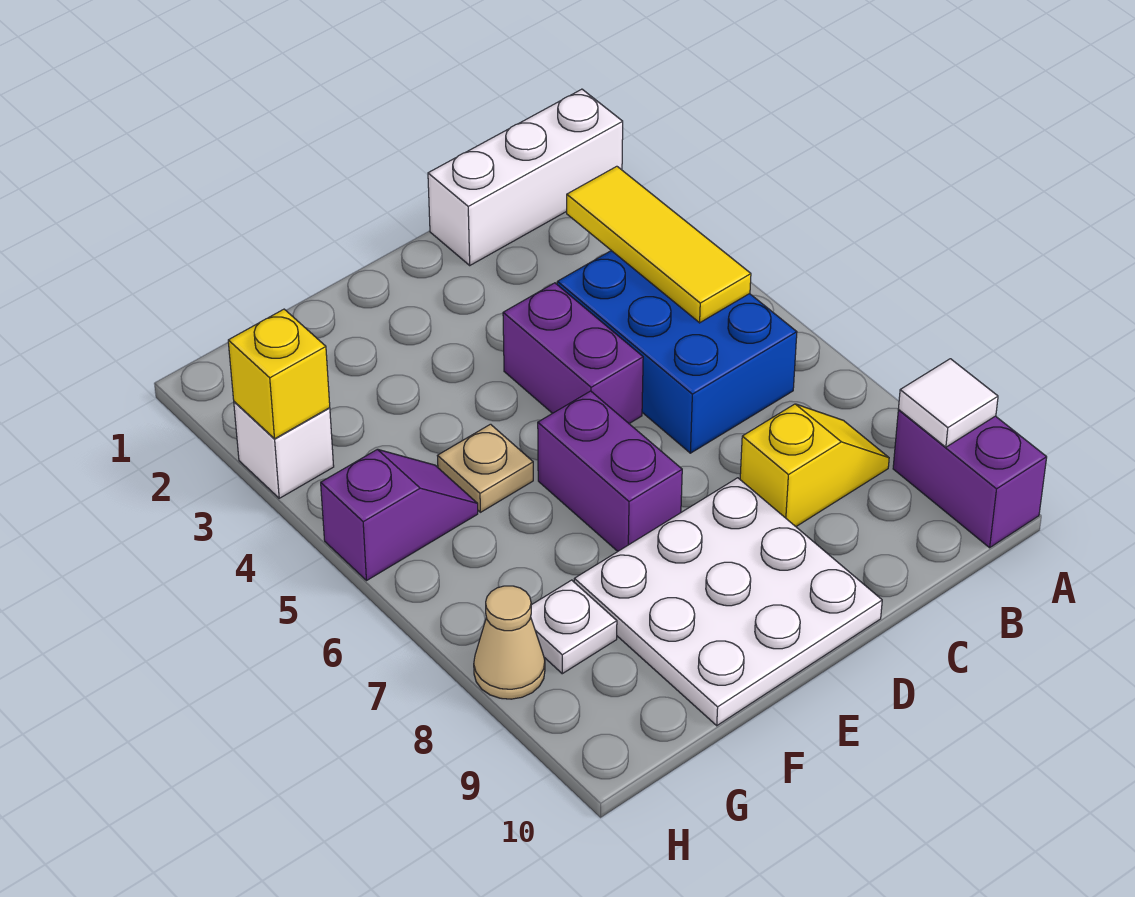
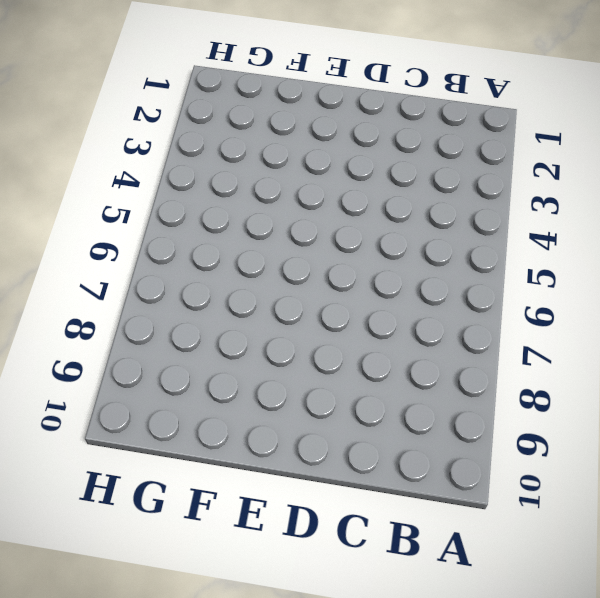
none -> white brick A1:C1 level 1
none -> purple brick A9:A10 level 1
none -> blue brick B4:C6 level 1

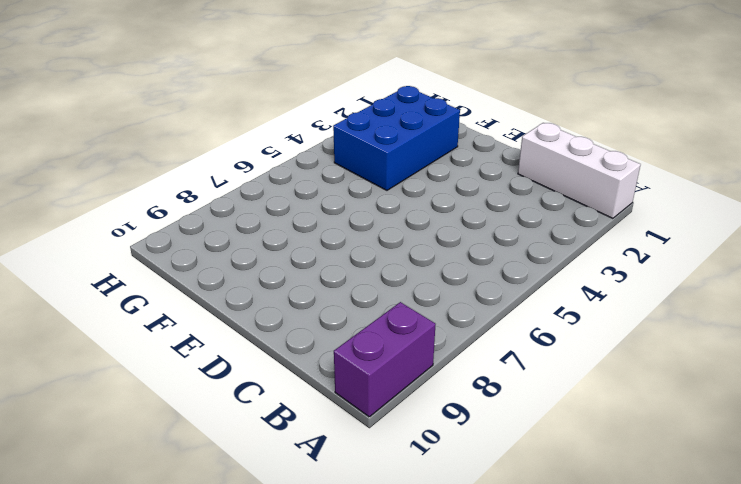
blue brick F2:G4 level 1 -> blue brick B4:C6 level 1
none -> yellow slope B8:C8 level 1 top C
none -> purple brick D4:D5 level 1
none -> white plate D8:F10 level 1

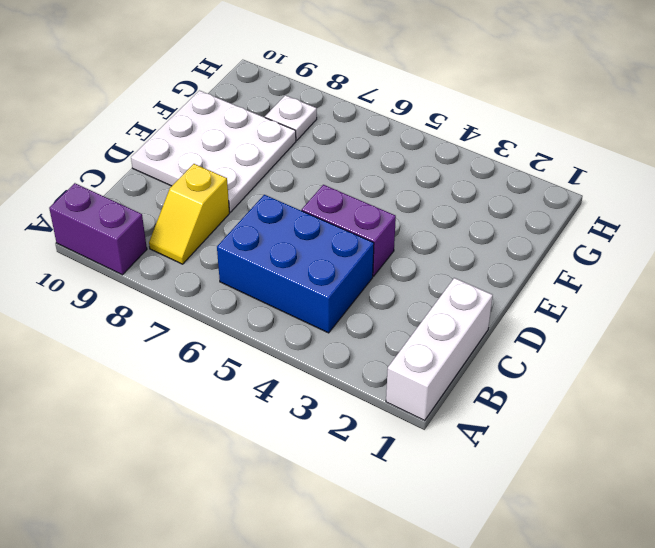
none -> purple brick E6:E7 level 1
none -> tan plate F5 level 1
none -> purple slope G5:H5 level 1 top H

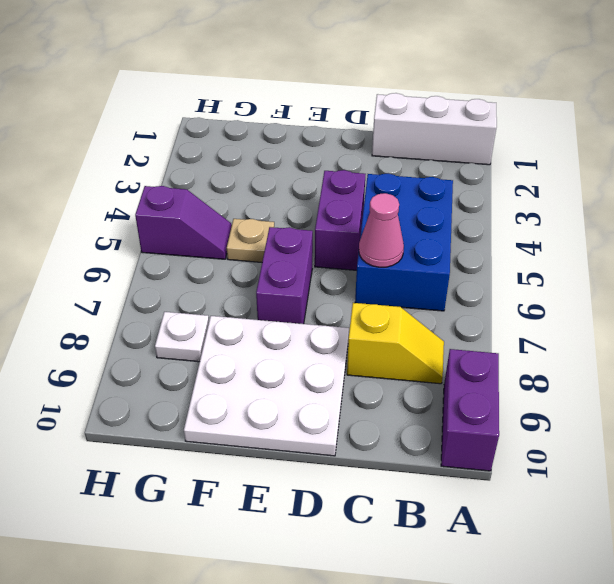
pink cone C6 level 2 -> none
none -> white brick H3 level 1
none -> tan cone H8 level 1
none -> white tile A9 level 2

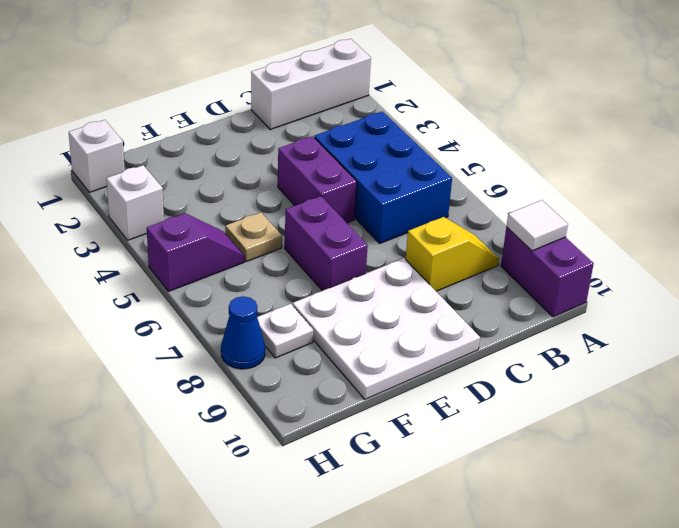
white brick H1 level 1 -> none
blue cone H8 level 1 -> tan cone H8 level 1
none -> yellow tile B3:B5 level 2
none -> yellow brick H3 level 2

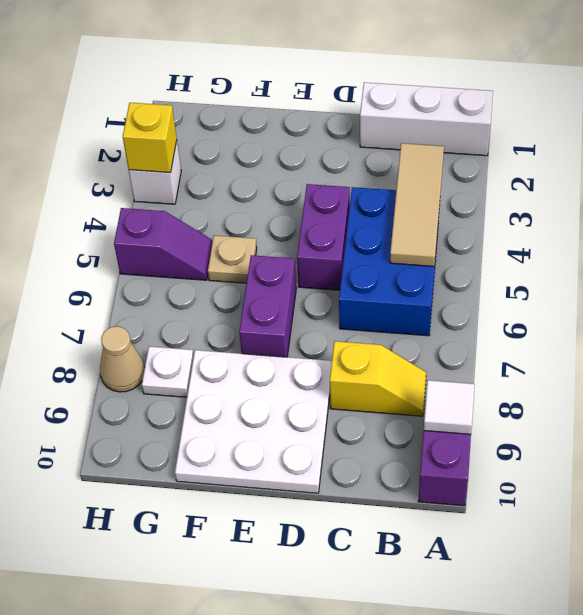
tan tile B3:B5 level 2 -> yellow tile B3:B5 level 2

